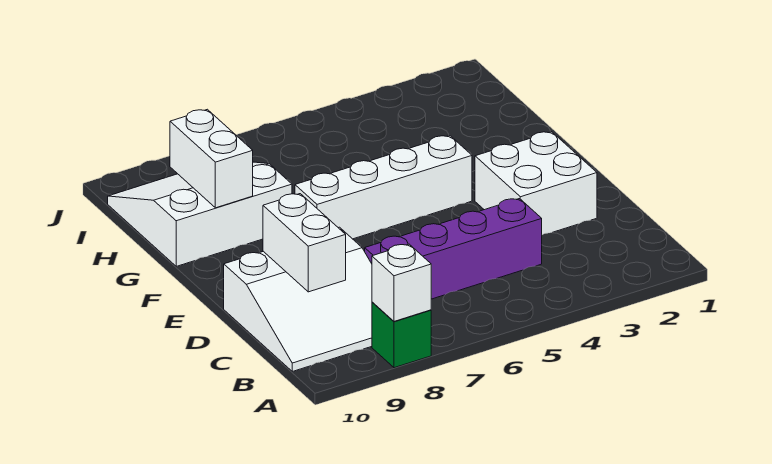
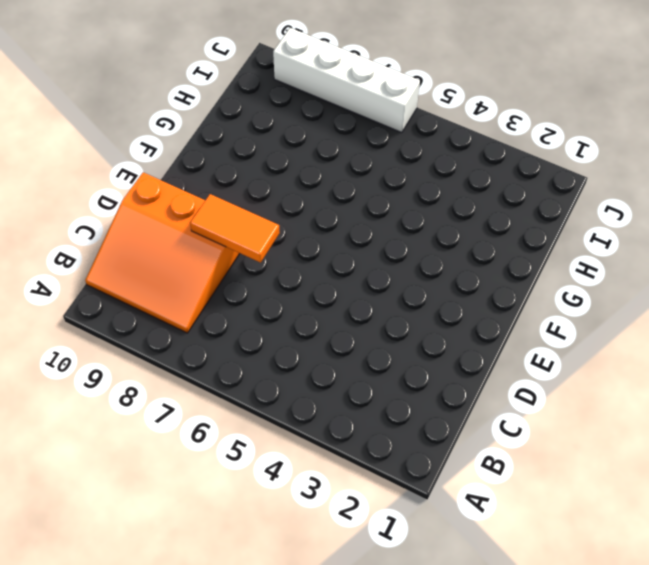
orange slope B8:D10 level 1 top D -> white slope B8:D10 level 1 top D
orange tile D7:D8 level 2 -> none
white brick J6:J9 level 1 -> white brick F4:F7 level 1
none -> green brick A8 level 1
none -> purple brick C4:C7 level 1

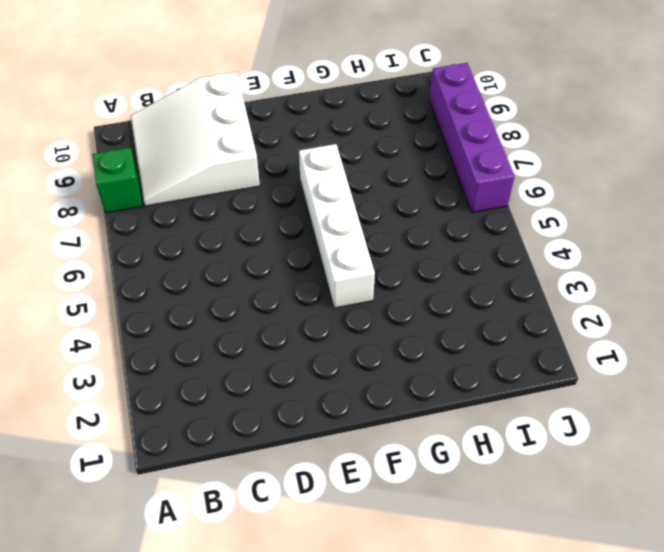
purple brick J6:J9 level 1 -> purple brick C4:C7 level 1
none -> white brick D2:E3 level 1
none -> white slope G8:I10 level 1 top G

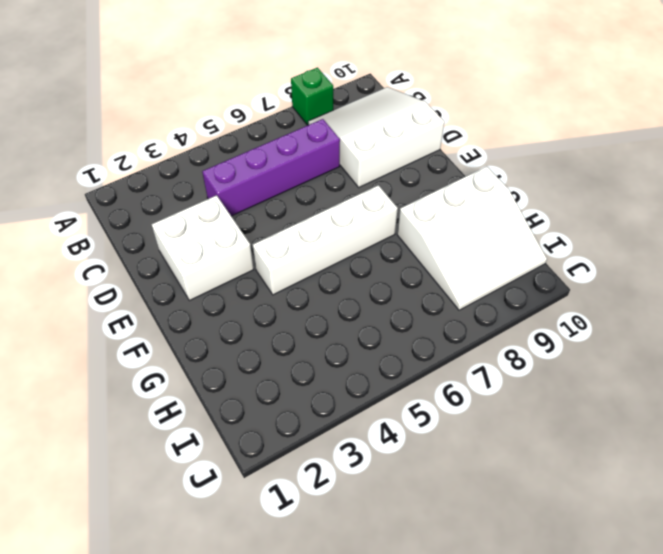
none -> white brick A8 level 2
none -> white brick C9:D9 level 2

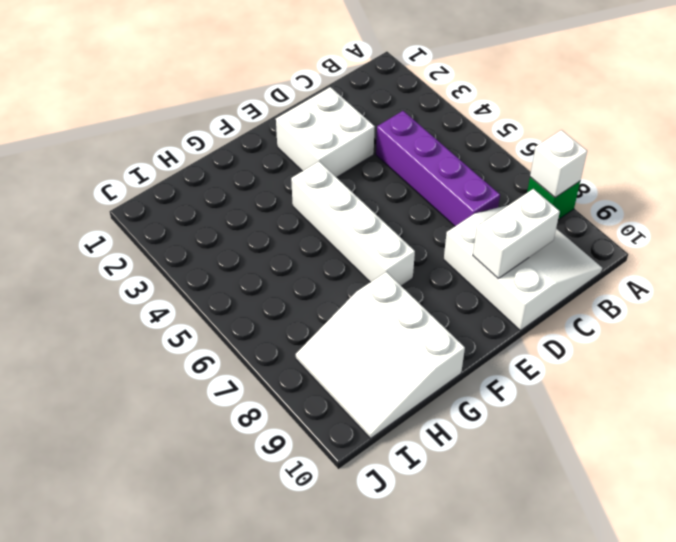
none -> white brick G9:H9 level 2

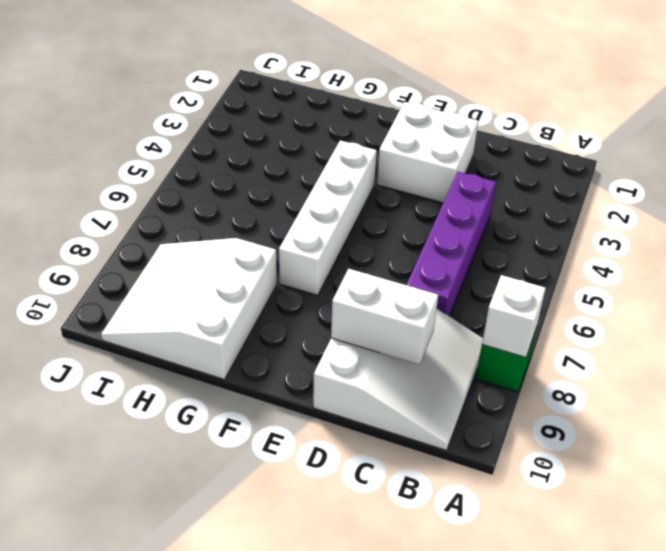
none -> white brick G9:H9 level 2

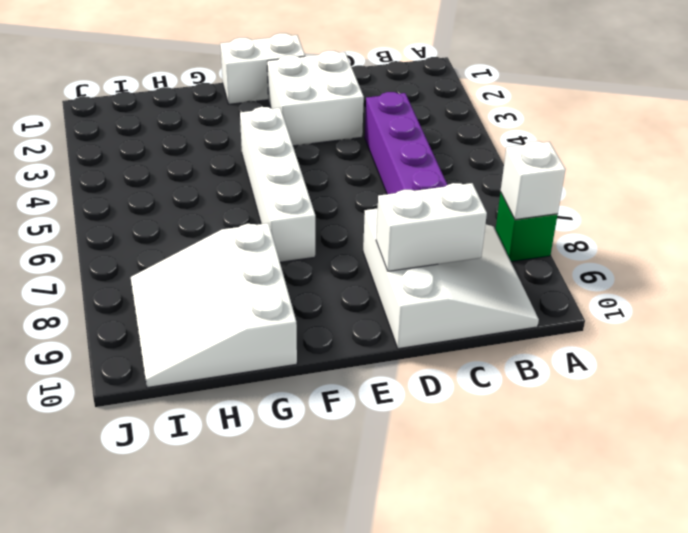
white brick E1:F1 level 1 -> white brick G9:H9 level 2

